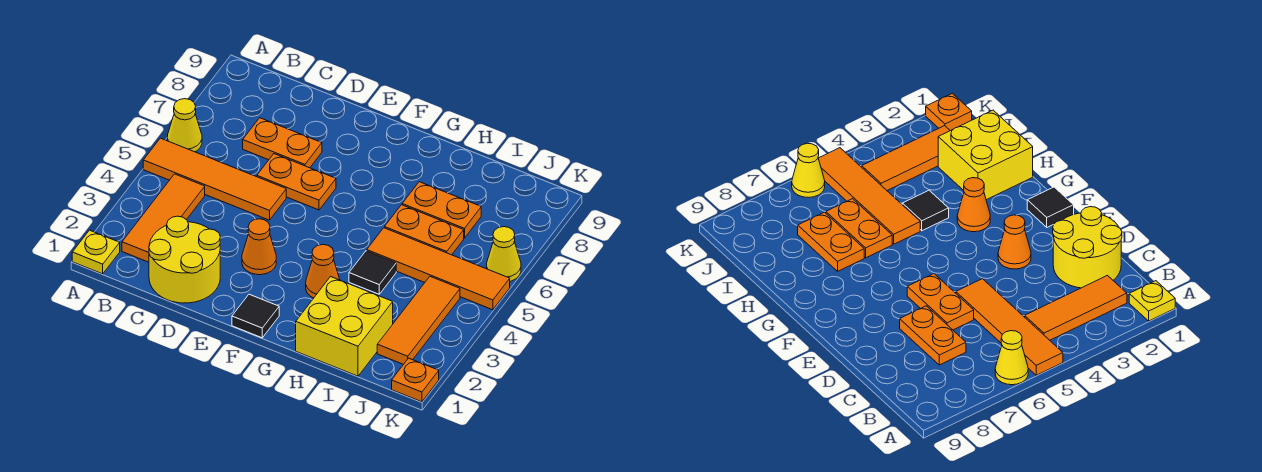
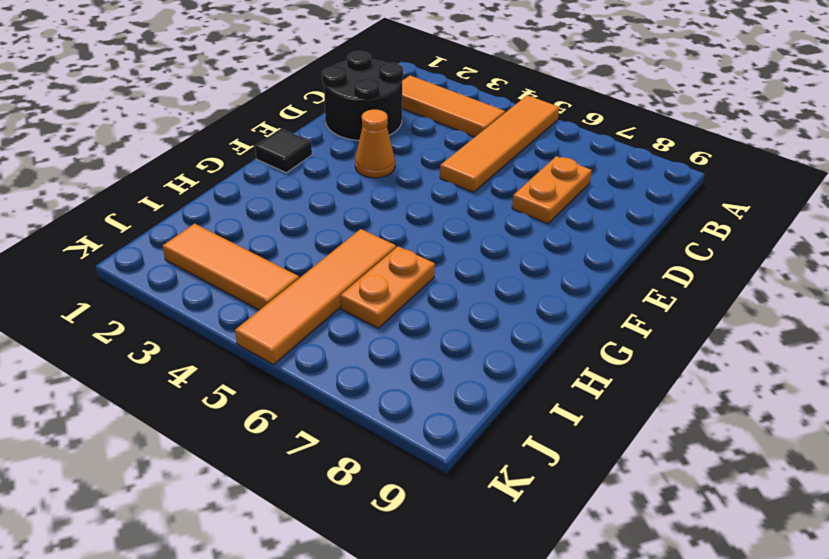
black round brick C1:D2 level 1 -> yellow round brick C1:D2 level 1
none -> yellow plate A1 level 1
none -> yellow cone A6 level 1
none -> orange plate D6:E6 level 1

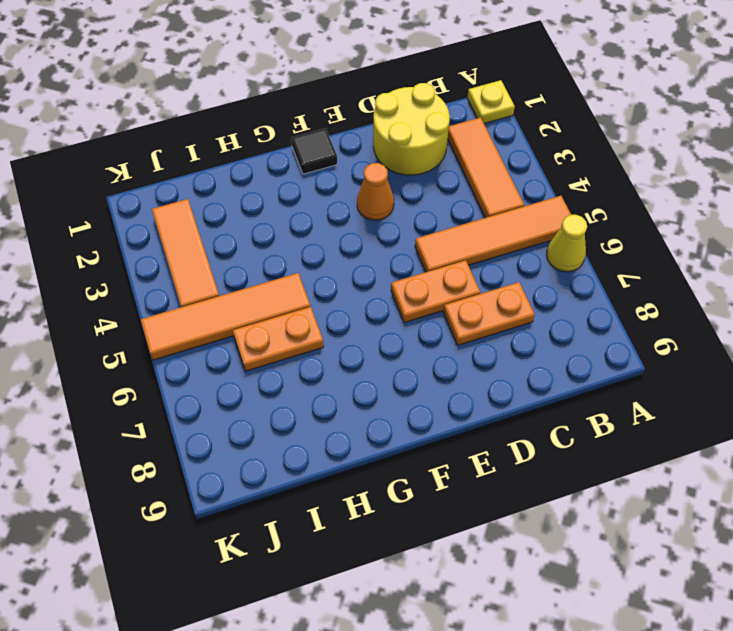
none -> orange cone G3 level 1
none -> yellow brick H1:I2 level 1
none -> black tile H4 level 1

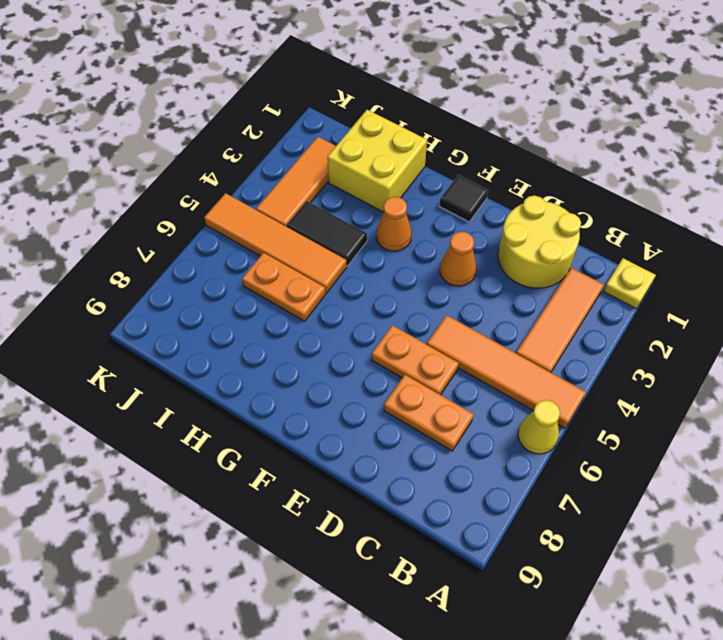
black tile H4:I4 level 1 -> black tile H4 level 1
none -> orange plate H7:I7 level 1
none -> orange plate K1 level 1
none -> yellow cone K6 level 1

